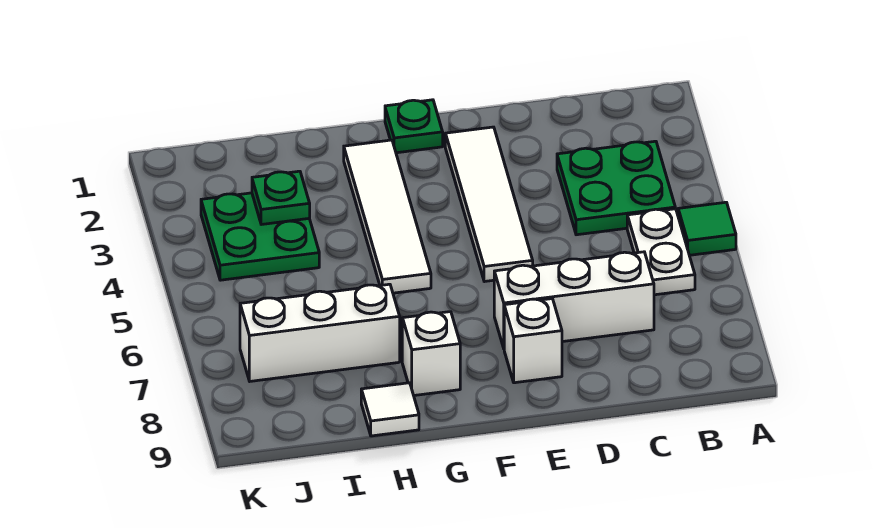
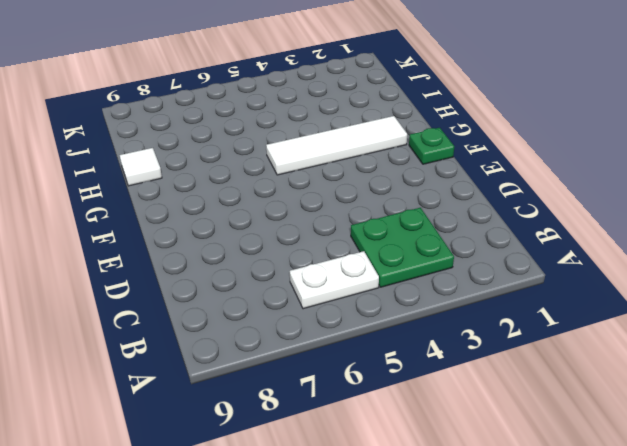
none -> green tile A5 level 1
none -> white brick C7:E7 level 1
none -> white tile E2:E5 level 1

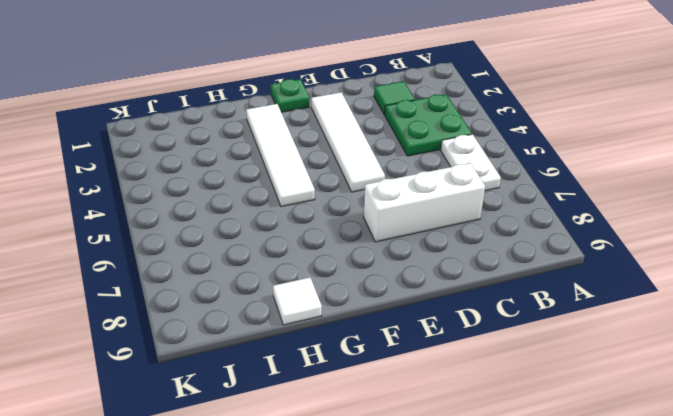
green tile C2 level 1 -> green tile A5 level 1
none -> white brick E8 level 1
none -> white brick G8 level 1
none -> white brick H7:J7 level 1

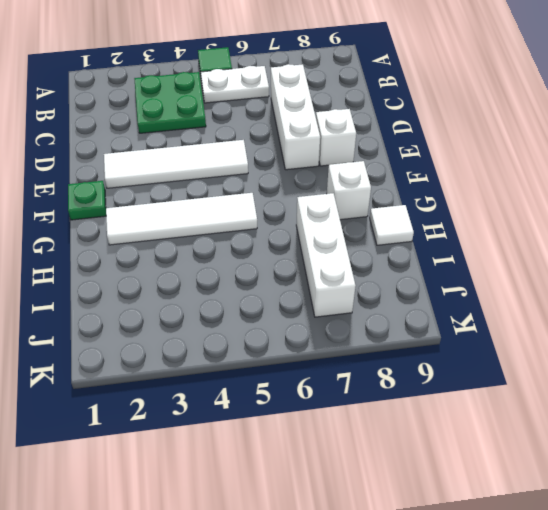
none -> green plate I3:J4 level 1
none -> green plate I3 level 2

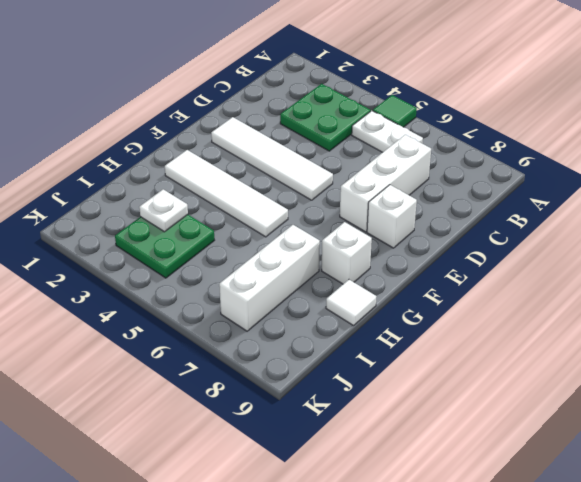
white plate I3 level 2 -> green plate I3 level 2
none -> green plate F1 level 1

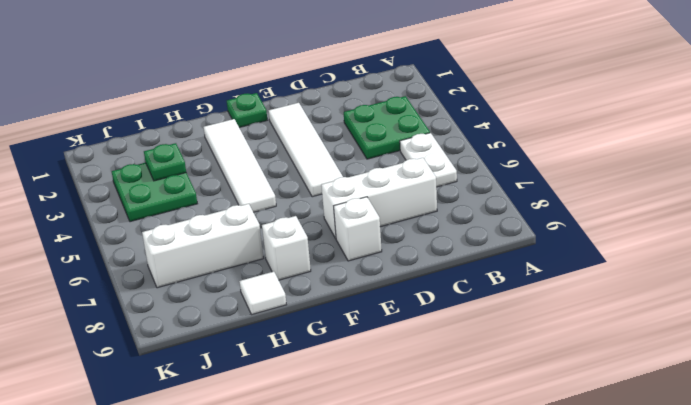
none -> green tile A5 level 1

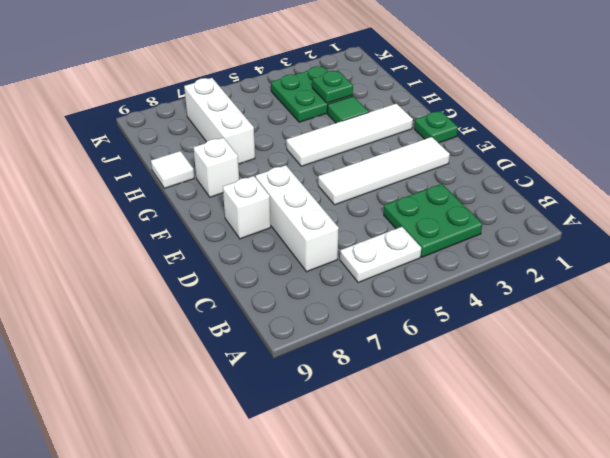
green tile H3 level 1 -> green tile A5 level 1

